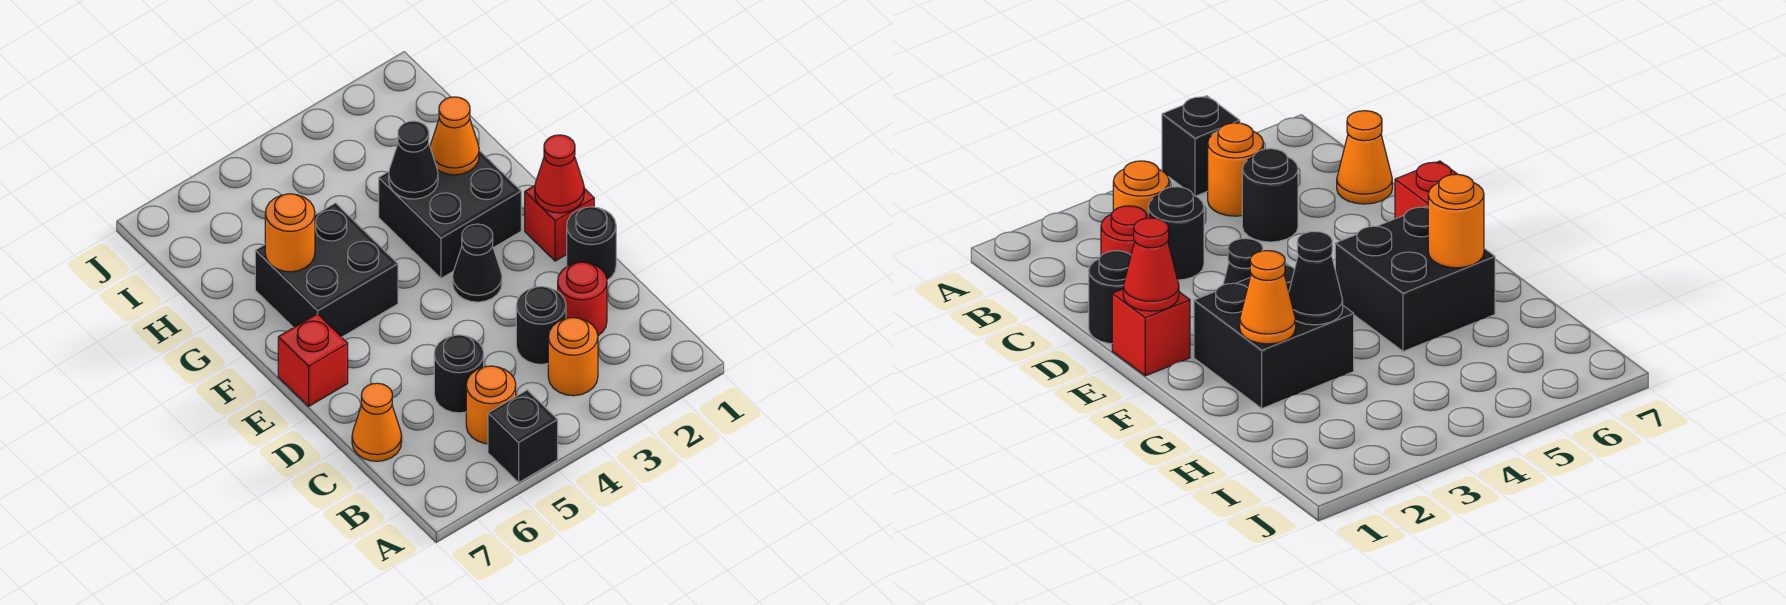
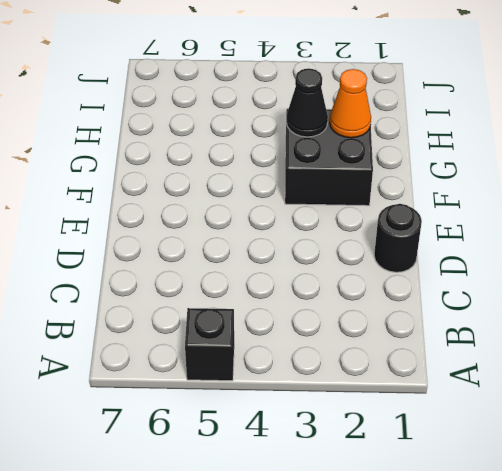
none -> orange round brick B3 level 1
none -> orange round brick B5 level 1
none -> red round brick C2 level 1

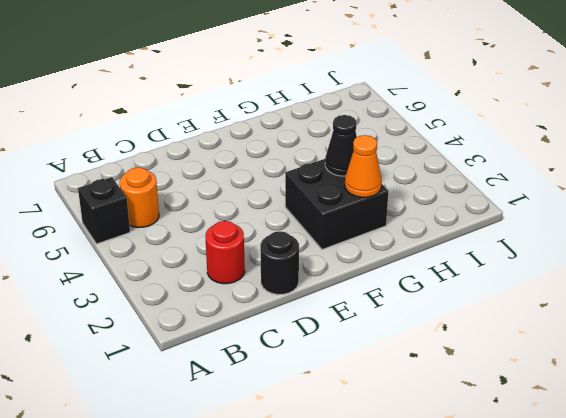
none -> orange round brick B3 level 1
none -> black round brick C3 level 1
none -> black round brick C5 level 1

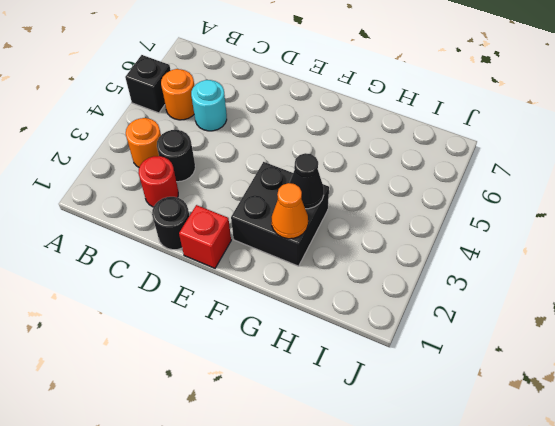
cyan round brick C5 level 1 -> black round brick C5 level 1
none -> orange cone C7 level 1
none -> black cone E3 level 1
none -> red brick E7 level 1

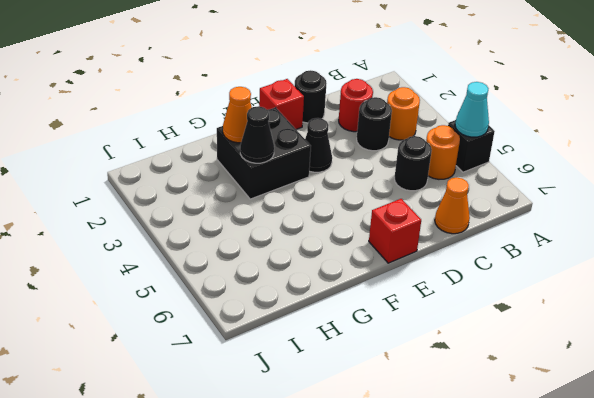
cyan cone A5 level 2 -> none
none -> black brick F5:G6 level 1
none -> red cone E1 level 2
none -> orange round brick G6 level 2

